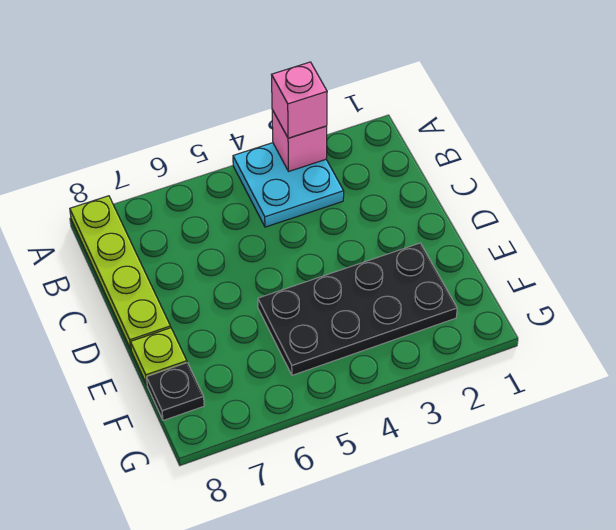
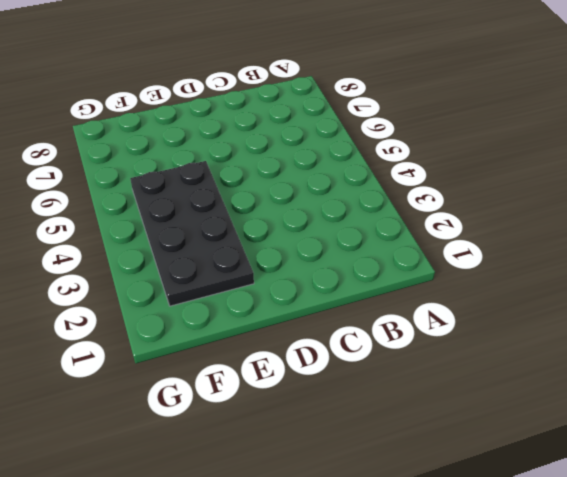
none -> cyan plate A3:B4 level 1
none -> lime plate A8:D8 level 1

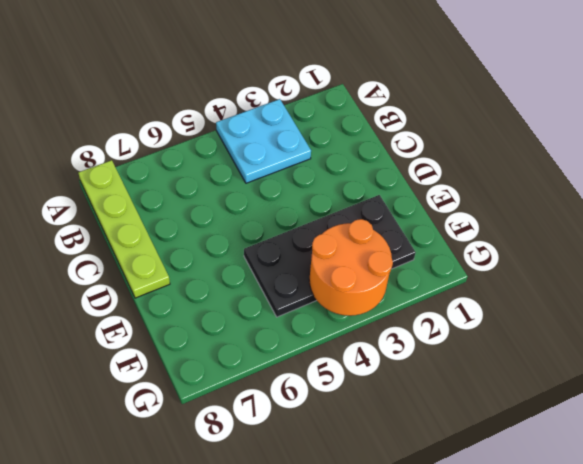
orange round brick F3:G4 level 2 -> none
none -> lime plate E8 level 1
none -> black plate F8 level 1

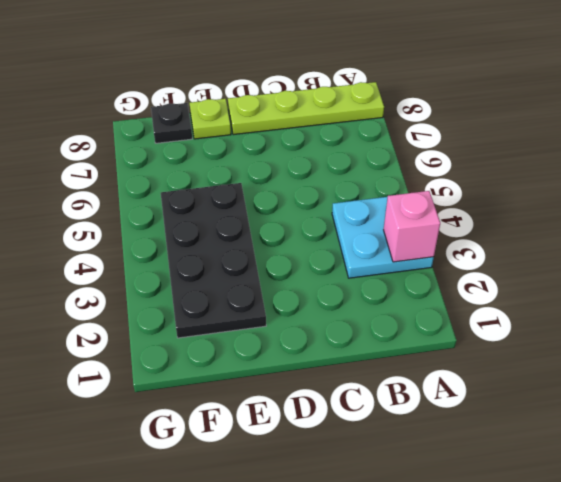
none -> pink brick A3 level 3

